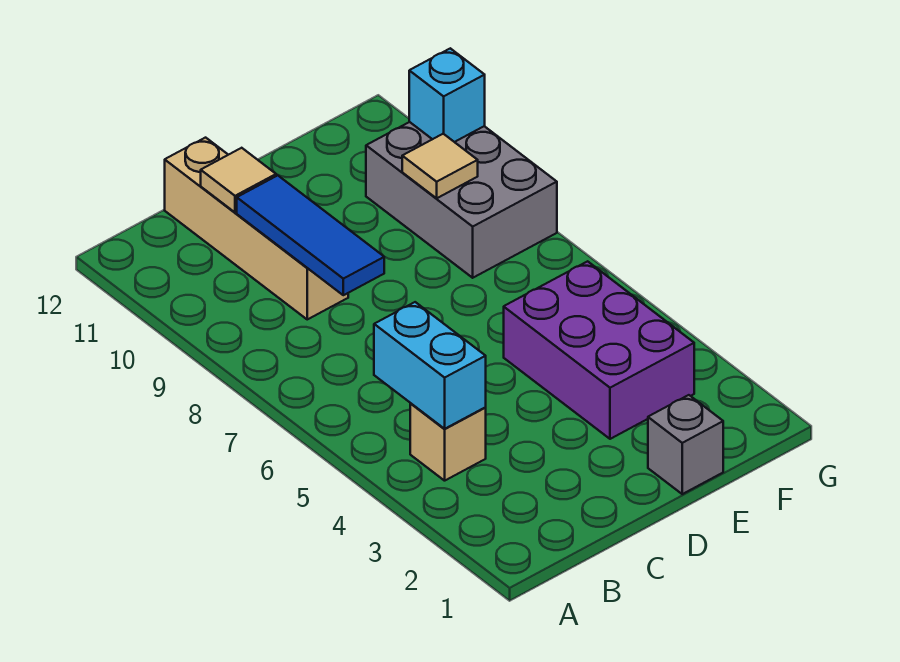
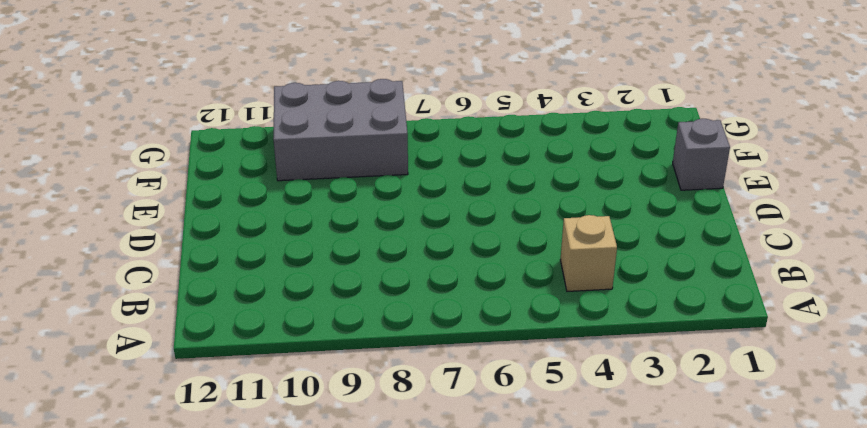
none -> tan brick C9:C12 level 1
none -> purple brick E3:F5 level 1

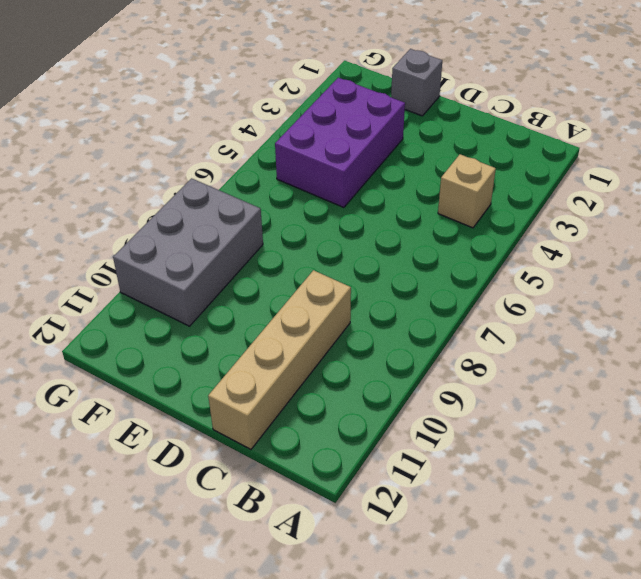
none -> cyan brick B4:B5 level 2
none -> blue tile C8:C10 level 2

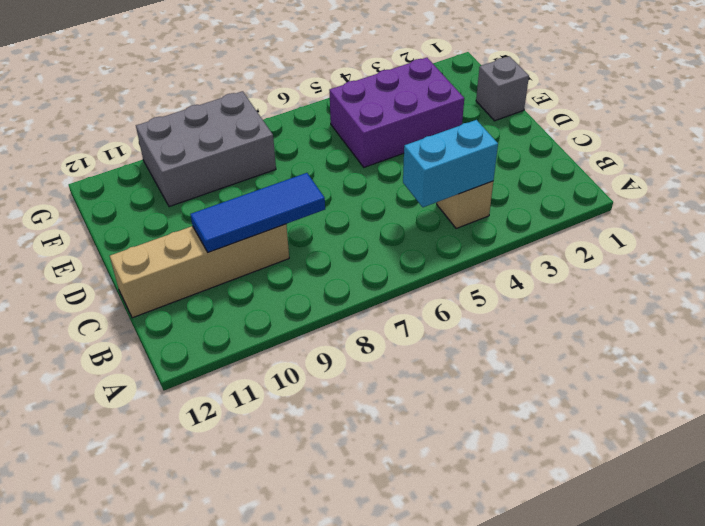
none -> tan tile C11 level 2
none -> tan tile F9 level 2

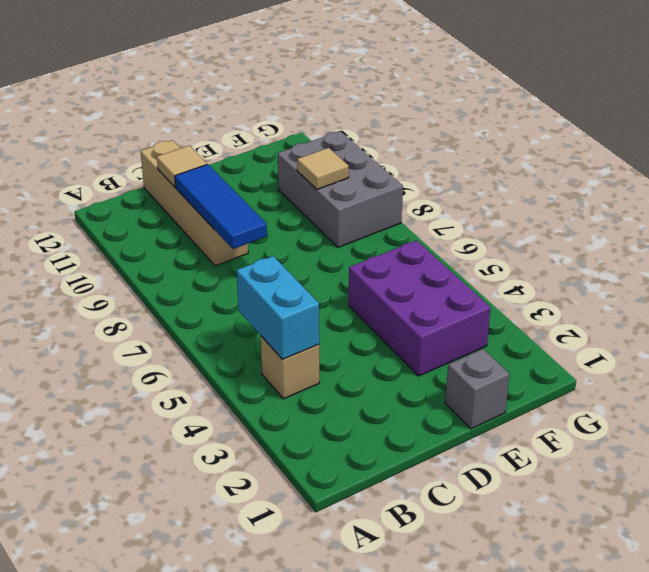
none -> cyan brick G10 level 2

